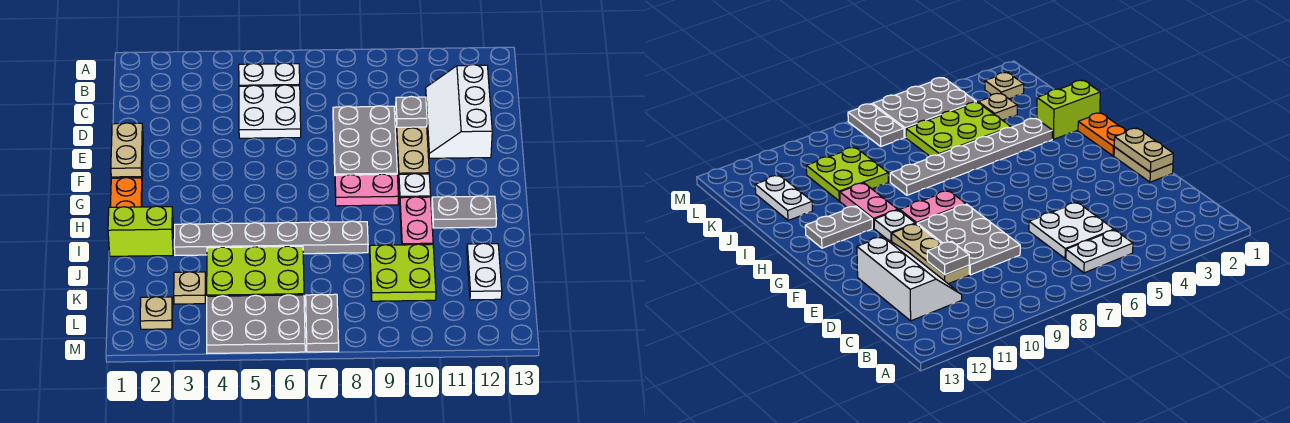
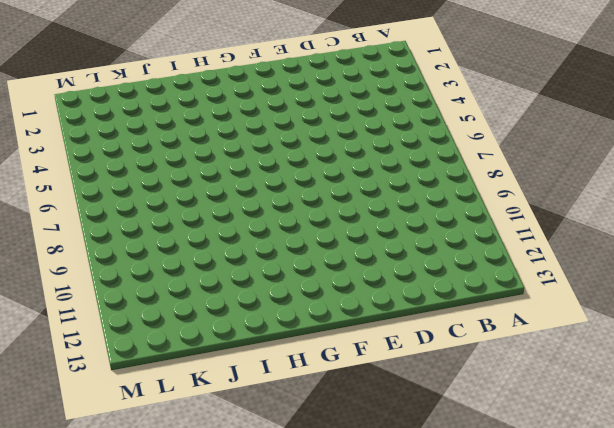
none -> white plate B5:B6 level 1
none -> white plate C5:D6 level 1
none -> white slope C11:E12 level 1 top 12

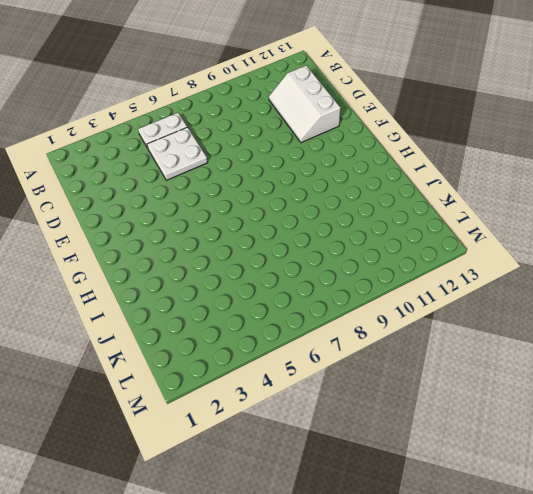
none -> grey plate D8:F9 level 1
none -> tan plate D10:F10 level 1
none -> tan plate E1:F1 level 1

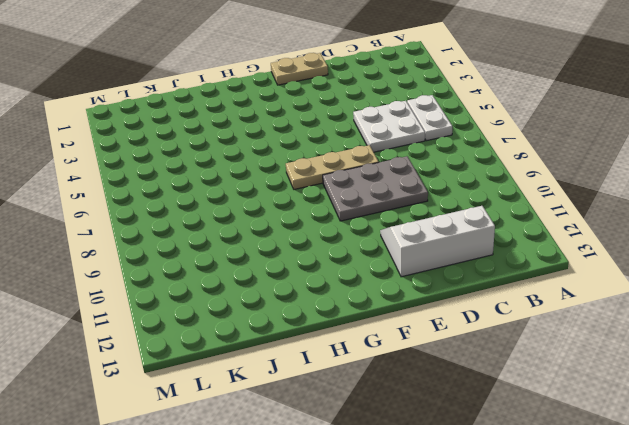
tan plate E7:G7 level 1 -> tan plate D10:F10 level 1
none -> orange plate G1:H1 level 1
none -> pink plate G8:G9 level 1
none -> white plate G10 level 1

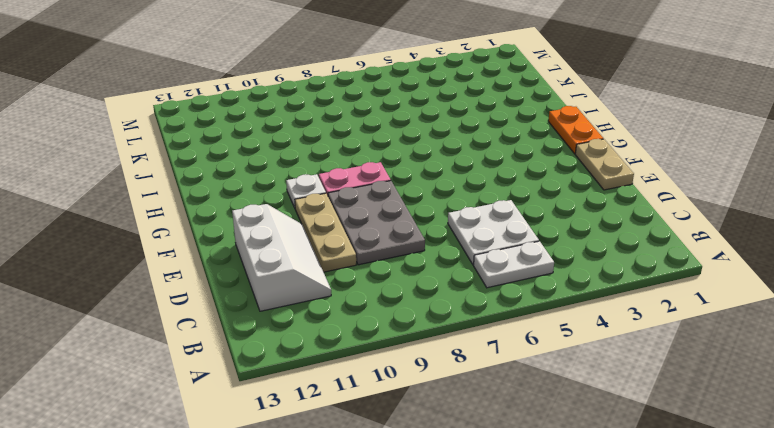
none -> pink plate H10:I10 level 1
none -> grey plate H11:H12 level 1
none -> lime brick I1:I2 level 1

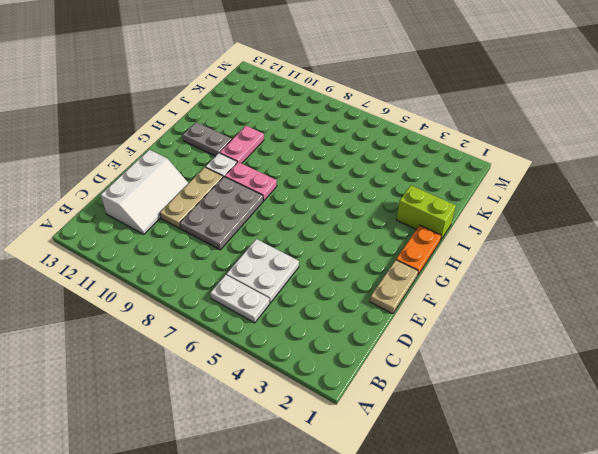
none -> grey plate I3:I8 level 1
none -> lime plate J4:K6 level 1
none -> lime plate J9:K10 level 1

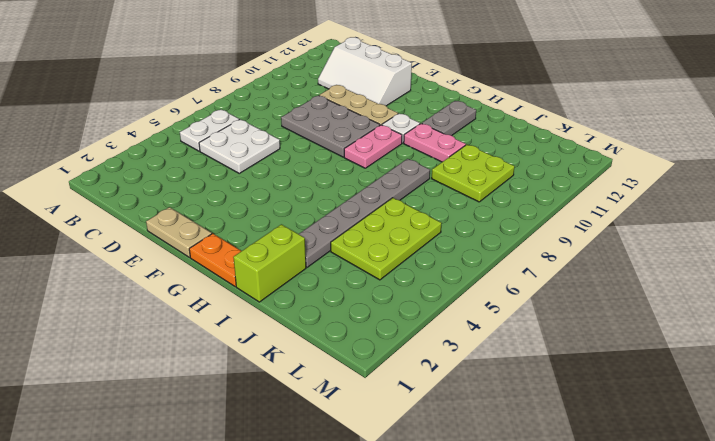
none -> white plate J12:K12 level 1
none -> tan plate K3 level 1
none -> tan plate L2 level 1

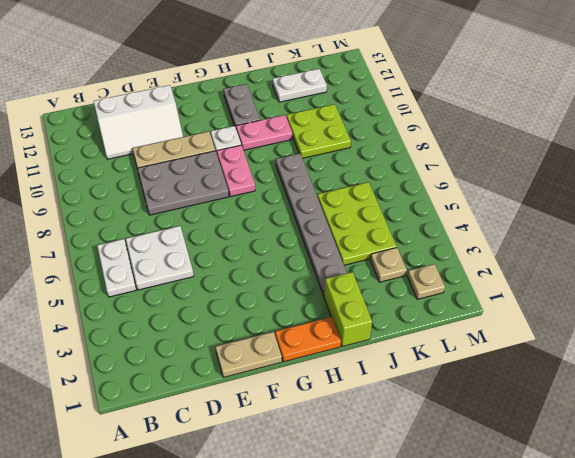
none -> grey plate L4:M6 level 1
none -> grey plate L7:M7 level 1
none -> grey plate D10 level 2

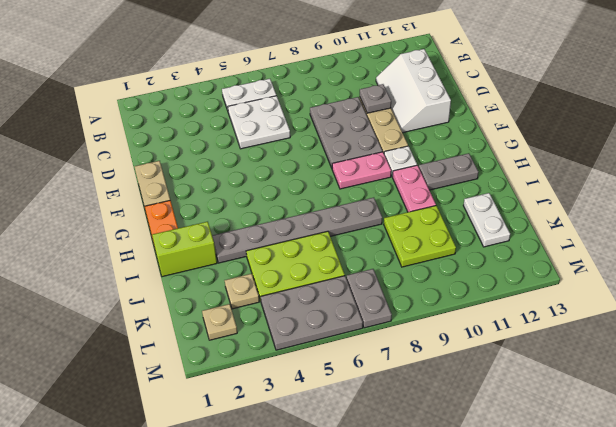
none -> tan plate E1:F1 level 2

